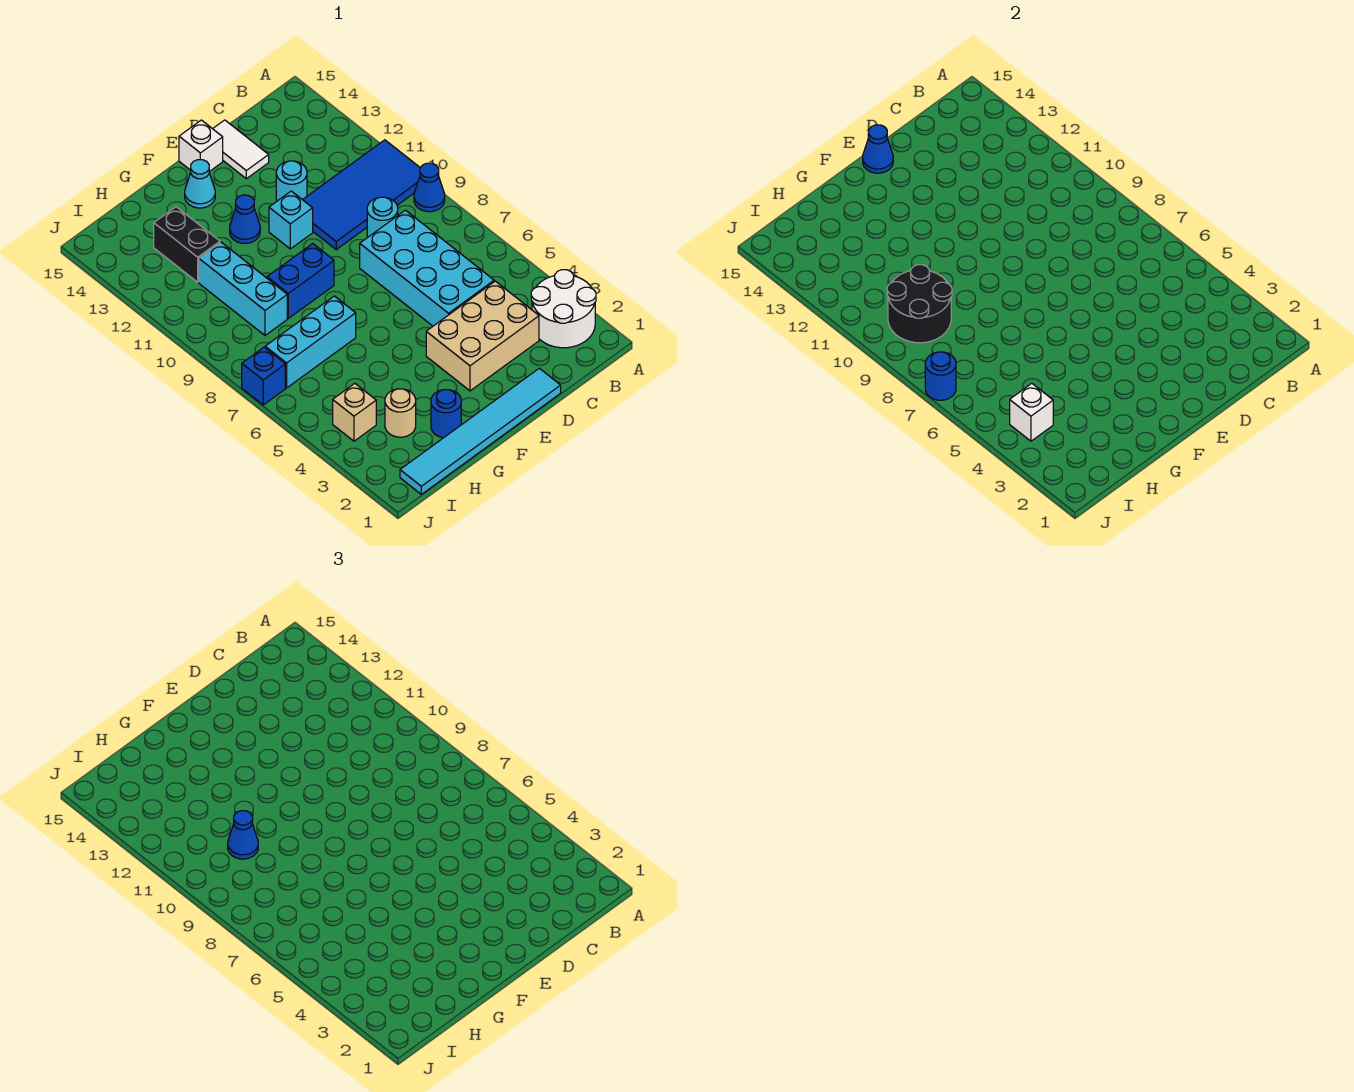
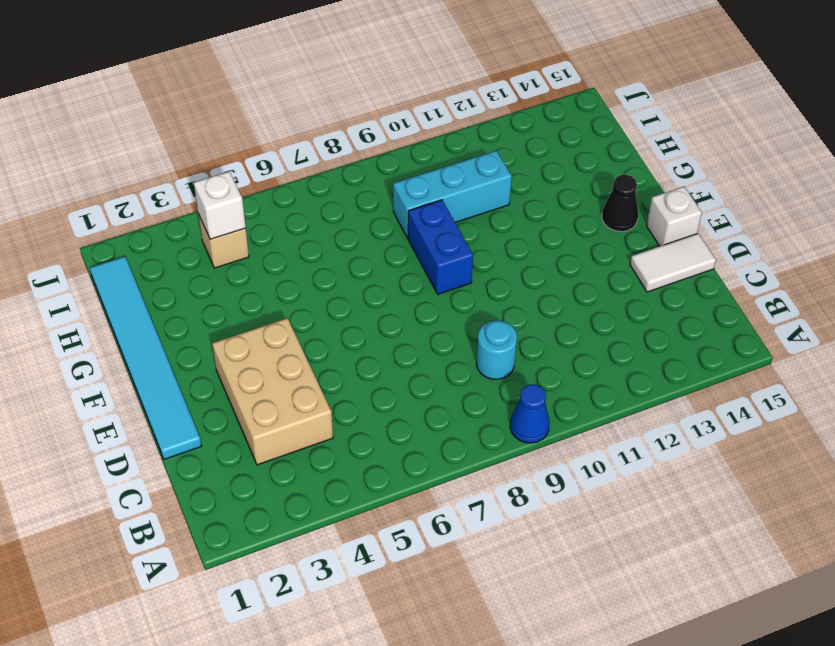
black cone F14 level 1 -> cyan cone F14 level 1
none -> white round brick A2:B3 level 1
none -> blue tile A10:D11 level 1
none -> cyan brick C5:D8 level 1

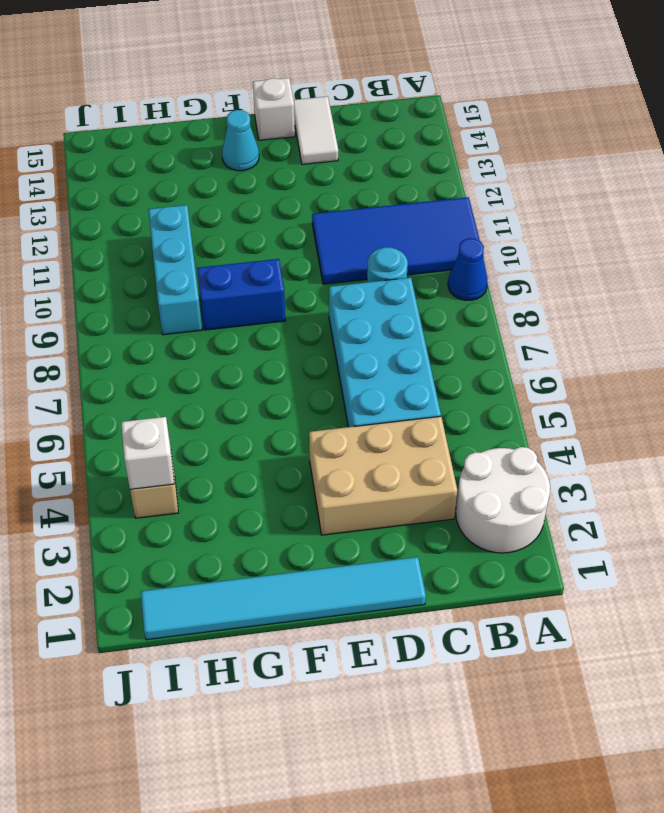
none -> cyan round brick D12 level 1
none -> cyan brick E11 level 1
none -> blue cone F12 level 1

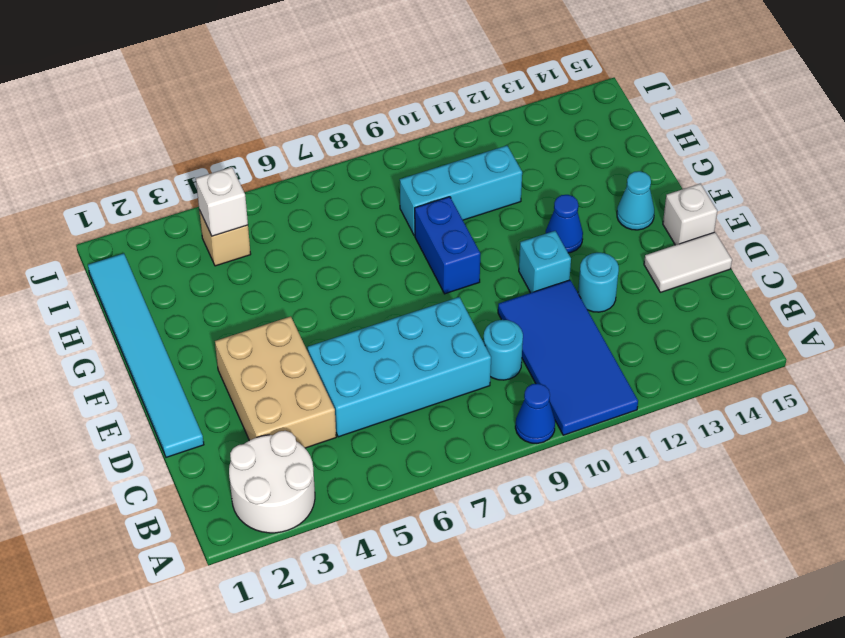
none -> blue round brick G2 level 1
none -> cyan brick G7:I7 level 1
none -> tan round brick H3 level 1

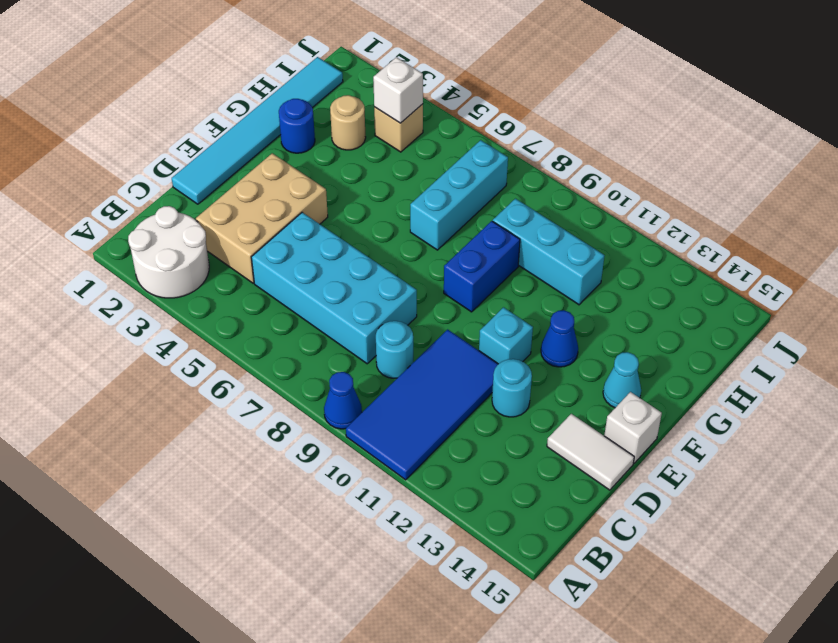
none -> black brick H12:H13 level 1
none -> blue brick J7 level 1
none -> blue cone E15 level 2

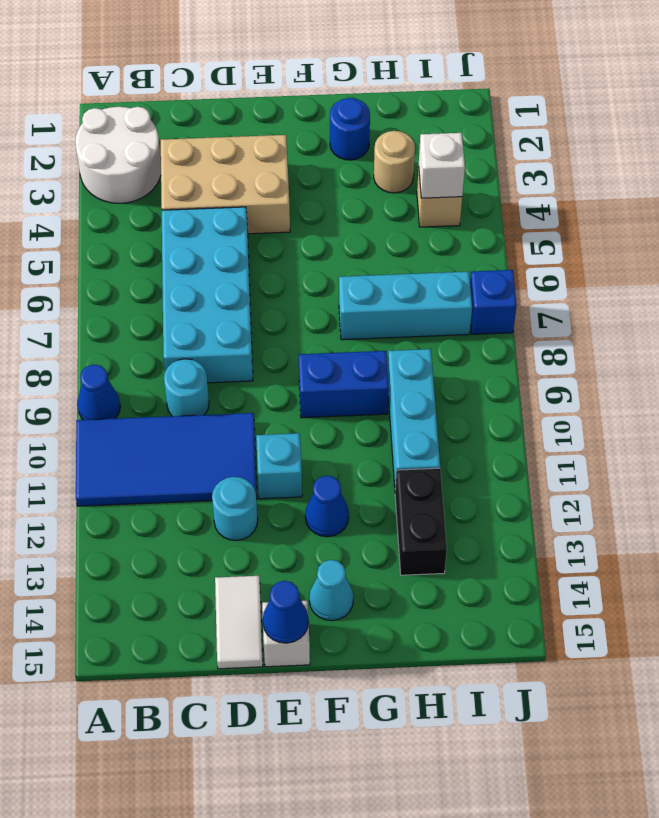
none -> cyan tile D1:I1 level 1
none -> black round brick H9:I10 level 2
none -> blue round brick J7 level 2

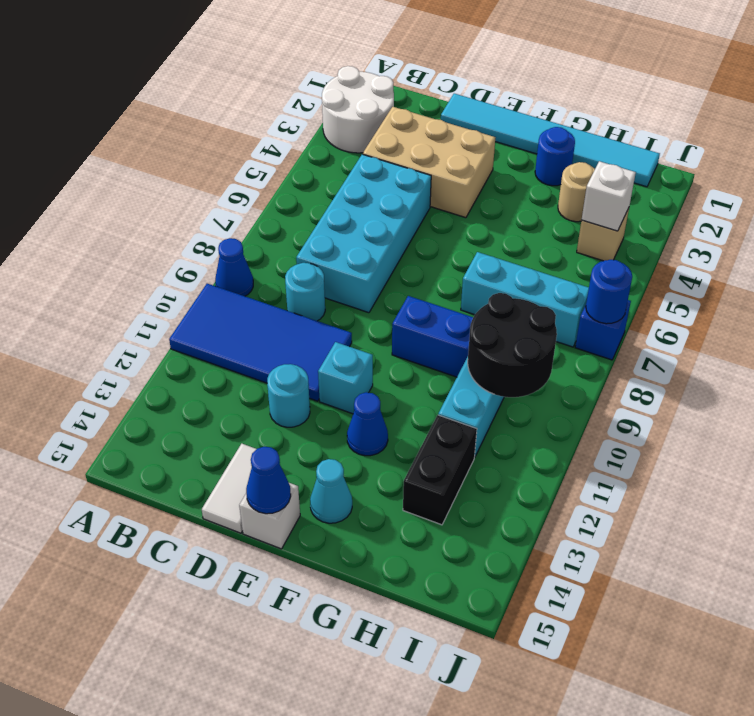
none -> blue cone H10 level 3

